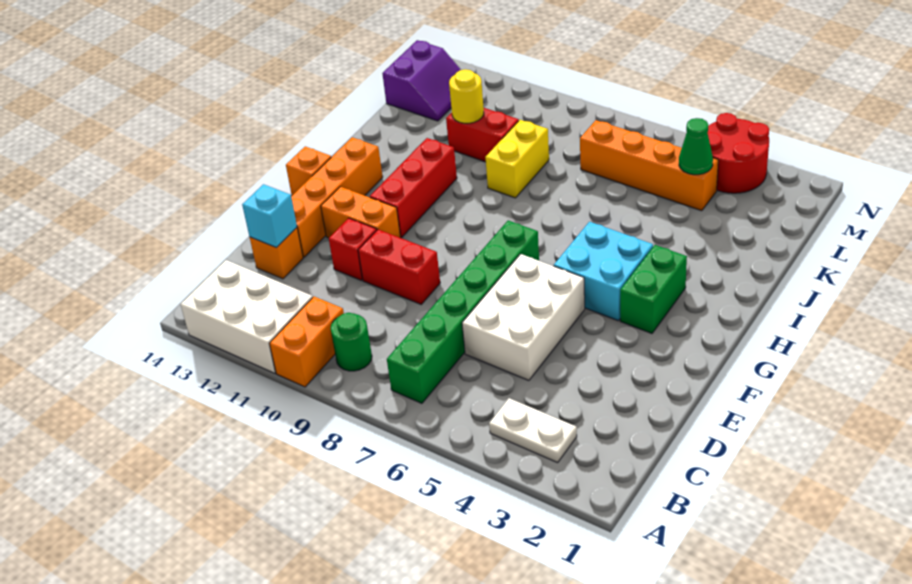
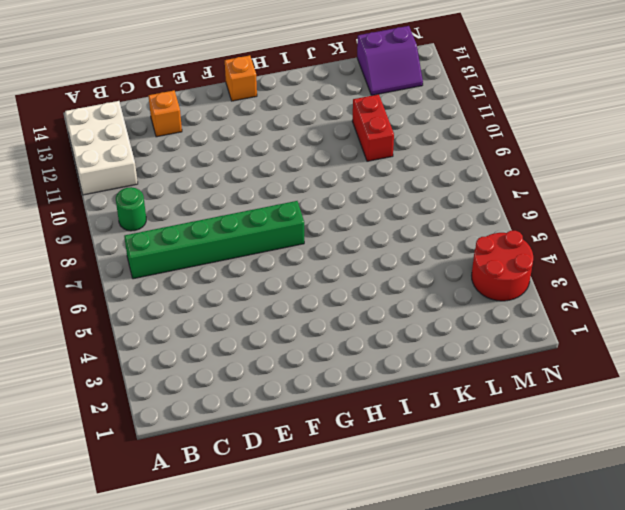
none -> orange brick A10:B10 level 1
none -> white plate B3:B4 level 1
none -> white brick D5:F6 level 1

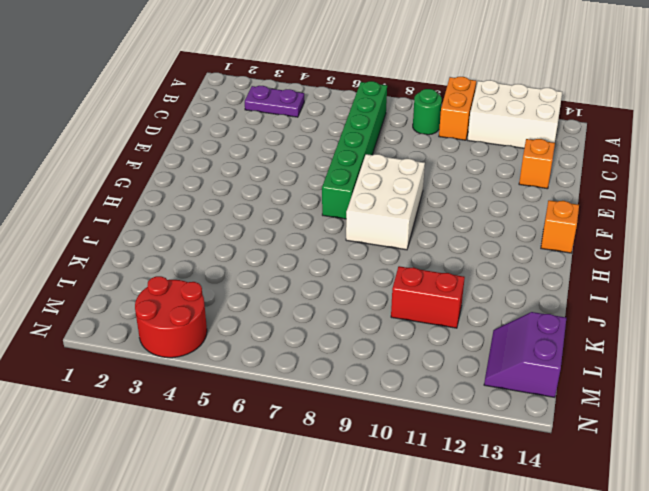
purple plate B3:B4 level 1 -> white plate B3:B4 level 1
white brick F8:H9 level 1 -> white brick D5:F6 level 1
none -> red brick E9:E10 level 1
none -> red brick E11 level 1
none -> orange brick E13:H13 level 1

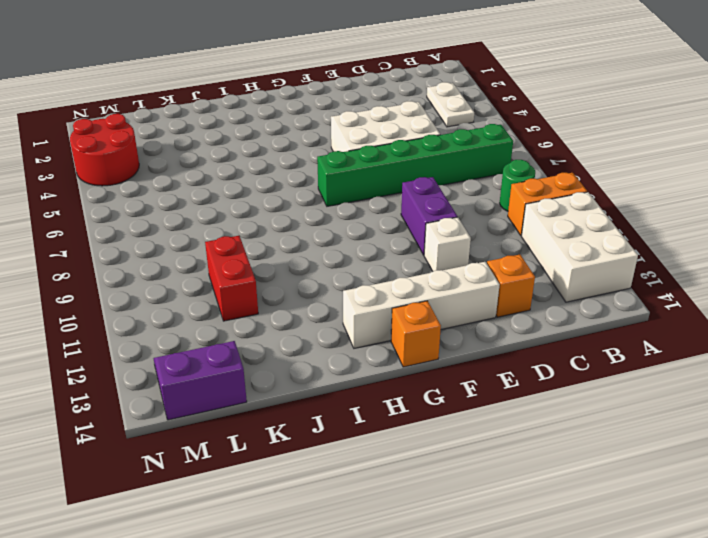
purple brick E9:E10 level 1 -> red brick E9:E10 level 1
white brick E11 level 1 -> red brick E11 level 1
white brick E13:H13 level 1 -> orange brick E13:H13 level 1
none -> orange brick F11:F12 level 1
none -> green brick G3:H3 level 1
none -> cyan brick G4:H5 level 1

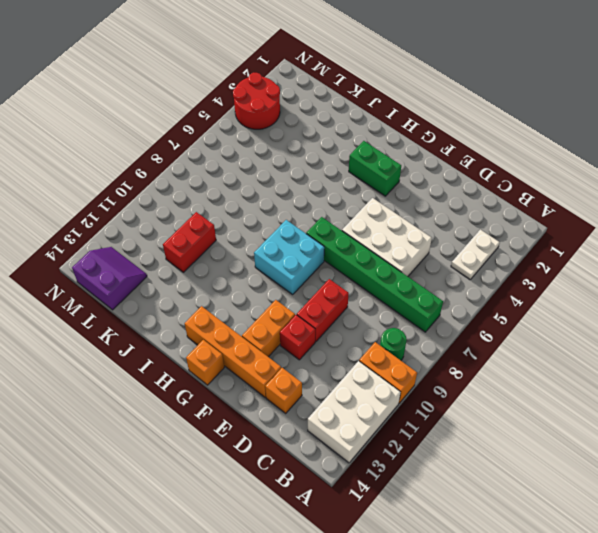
cyan brick G8:H9 level 1 -> cyan brick G4:H5 level 1
none -> red brick G11:I11 level 1
none -> yellow brick J9:K9 level 1
none -> orange brick L4:L7 level 1

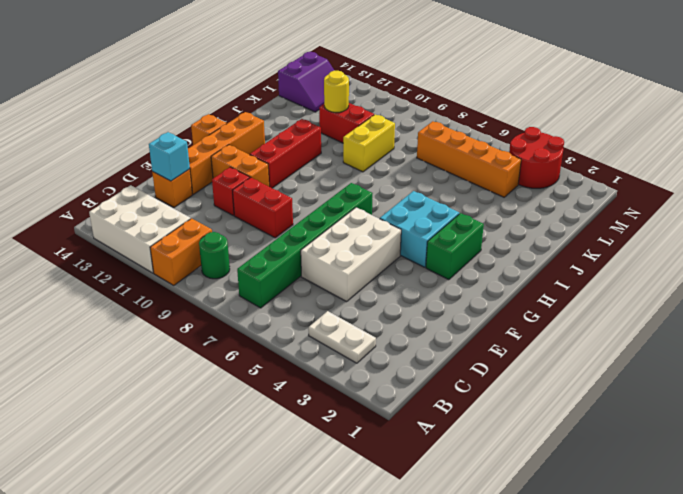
none -> green cone L4 level 2

